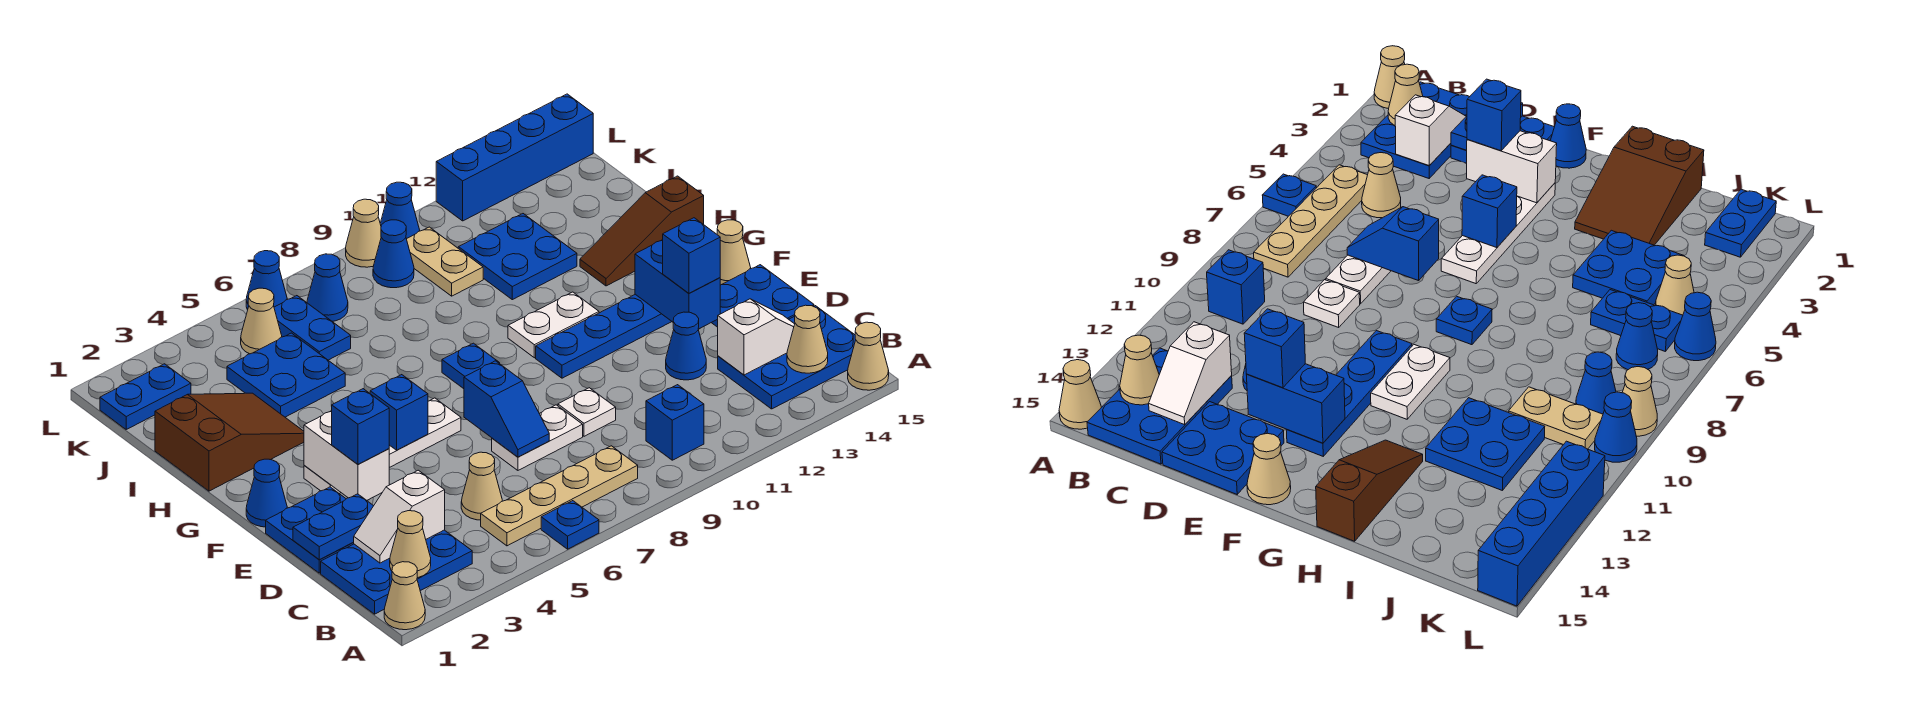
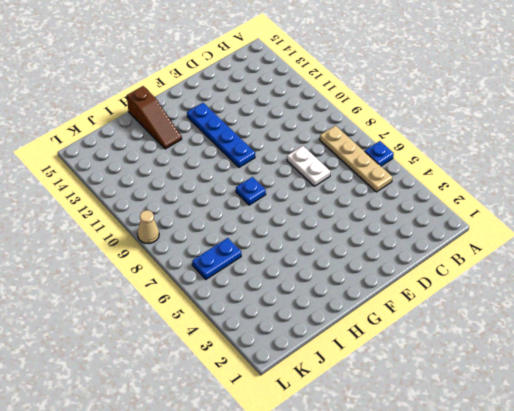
none -> tan cone A1 level 1
none -> tan cone A15 level 1
none -> blue plate B1:C3 level 1
none -> blue brick B10 level 1

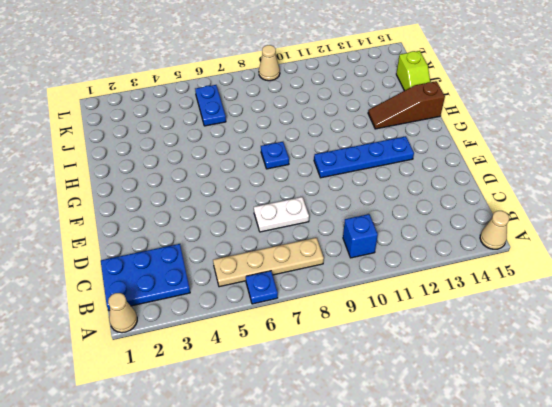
lime slope I15:J15 level 1 top J -> none
none -> blue plate B13:C15 level 1
none -> tan cone C5 level 1
none -> blue plate D1:E2 level 1
none -> white plate D9 level 1

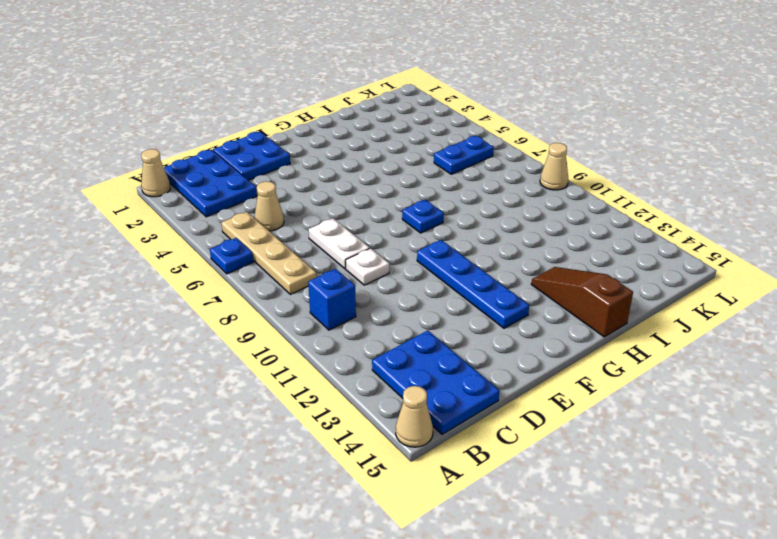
none -> blue cone D12 level 1
none -> blue plate D14:E15 level 1
none -> blue cone F1 level 1
none -> white plate F3:F6 level 1

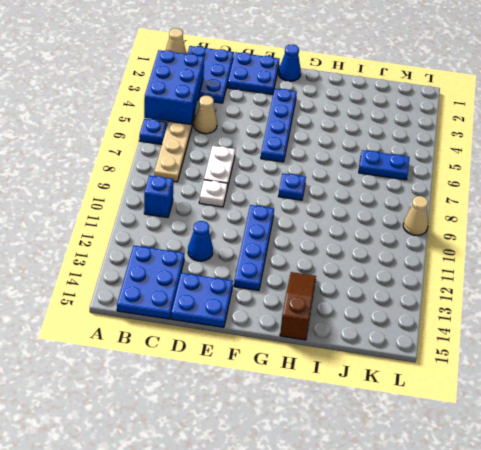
blue brick A3:B5 level 2 -> none
blue plate F3:F6 level 1 -> white plate F3:F6 level 1
none -> tan cone A15 level 1
none -> tan cone F15 level 1
none -> white plate G10:G11 level 1
none -> brown slope H1:I3 level 1 top 1

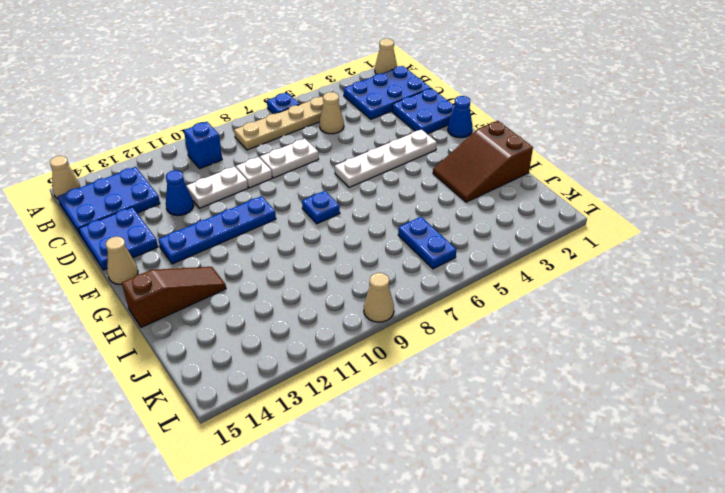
white plate D10:D11 level 1 -> white plate G10:G11 level 1
none -> blue plate I4:J5 level 1
none -> blue plate I11:J12 level 1
none -> tan plate J10:K10 level 1
none -> blue plate K1:K2 level 1

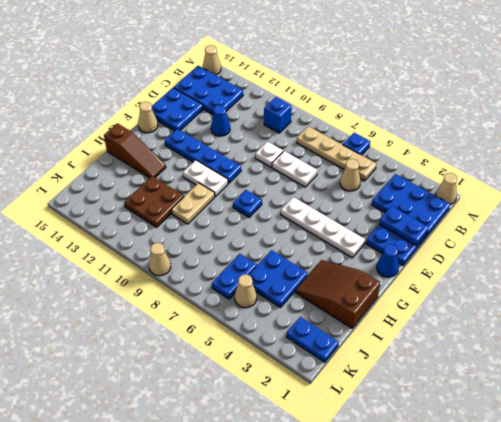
tan plate H10:I10 level 1 -> tan plate J10:K10 level 1
brown plate I11:J12 level 1 -> blue plate I11:J12 level 1
none -> blue cone K7 level 1
none -> blue cone K9 level 1
none -> blue cone L6 level 1
none -> blue cone L10 level 1

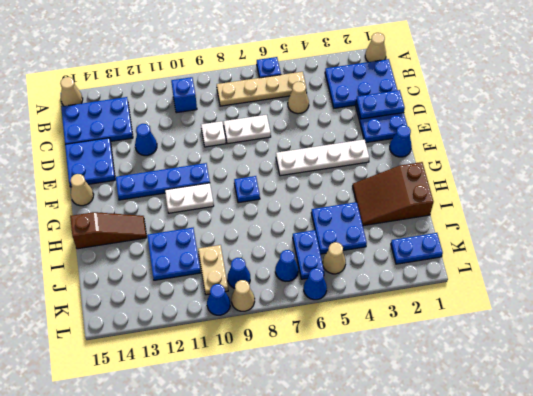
none -> blue brick L12:L15 level 1
none -> tan cone B2 level 2
none -> tan cone B14 level 2
none -> white slope C2:C3 level 2 top 3

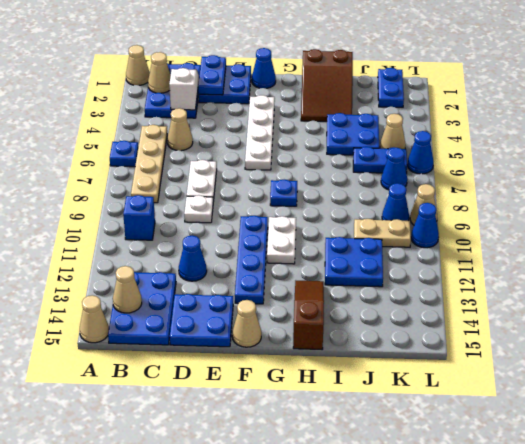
none -> blue brick L12:L15 level 1
none -> white slope C13:C14 level 2 top 13
none -> blue slope D7:E7 level 2 top E
none -> white brick E3:F3 level 2

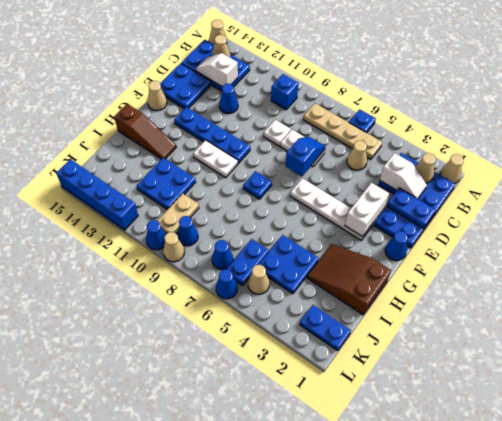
none -> blue brick E13:F13 level 2
none -> blue brick F5 level 2
none -> blue brick E3 level 3
none -> blue brick E13 level 3

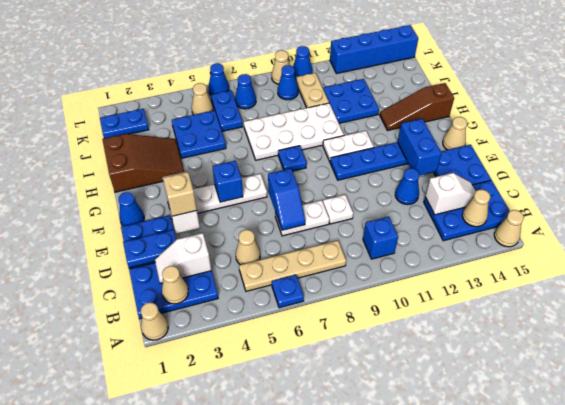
tan brick E3 level 3 -> blue brick E3 level 3
white plate H7:I10 level 1 -> none
none -> blue brick E13 level 3

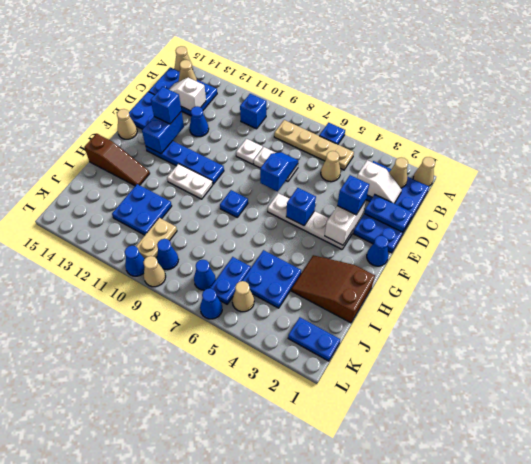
none -> blue brick L12:L15 level 1

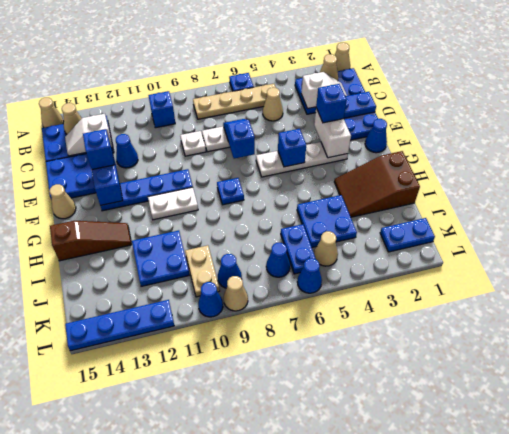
blue plate L12:L15 level 1 -> blue brick L12:L15 level 1

